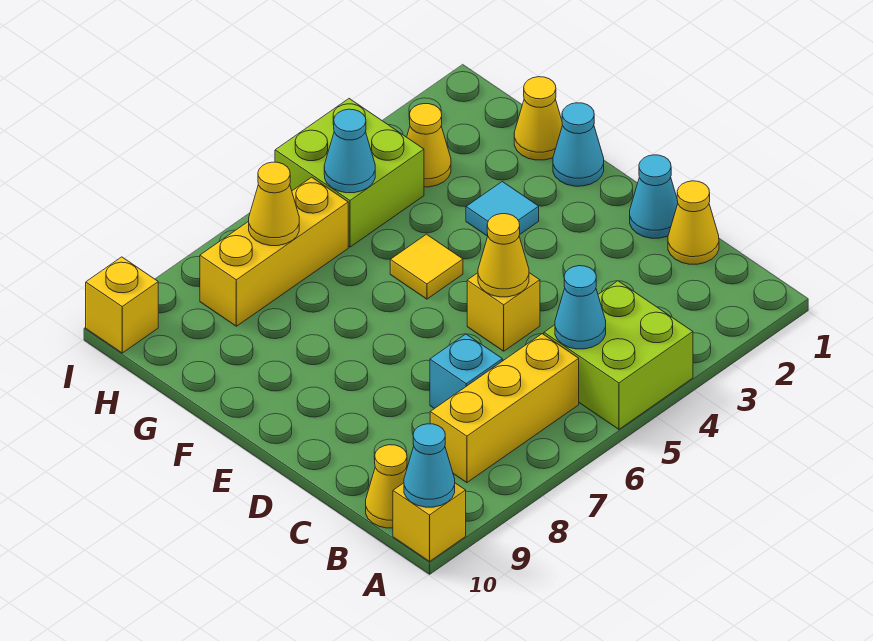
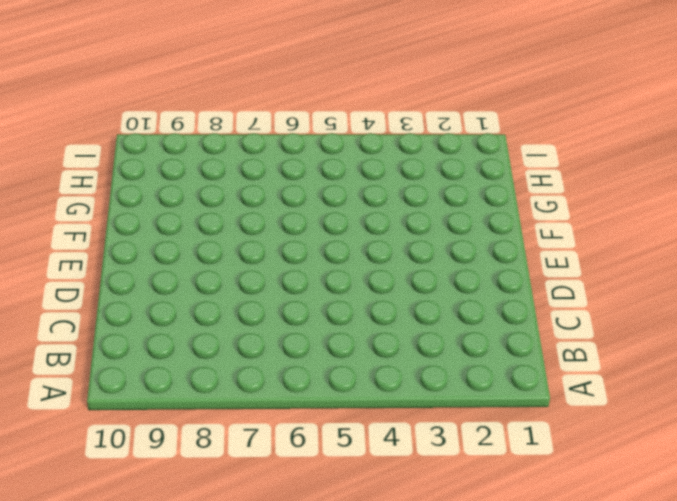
none -> lime brick A4:B5 level 1
none -> yellow brick A10 level 1
none -> yellow brick B6:B8 level 1

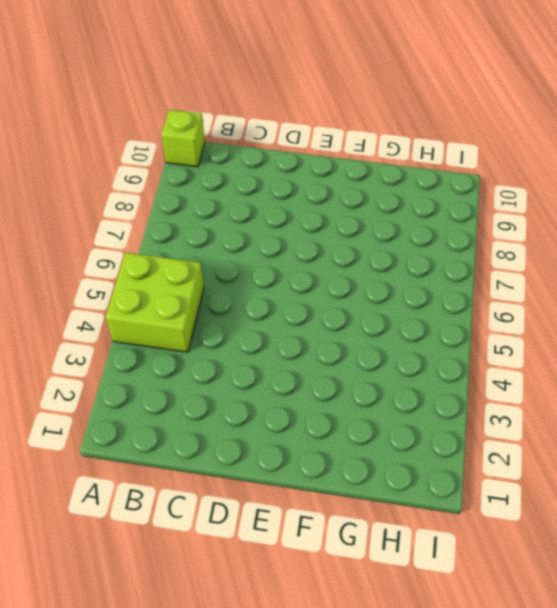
lime brick A10 level 1 -> yellow brick A10 level 1
none -> yellow brick B6:B8 level 1
none -> yellow cone B10 level 1
none -> yellow cone C1 level 1

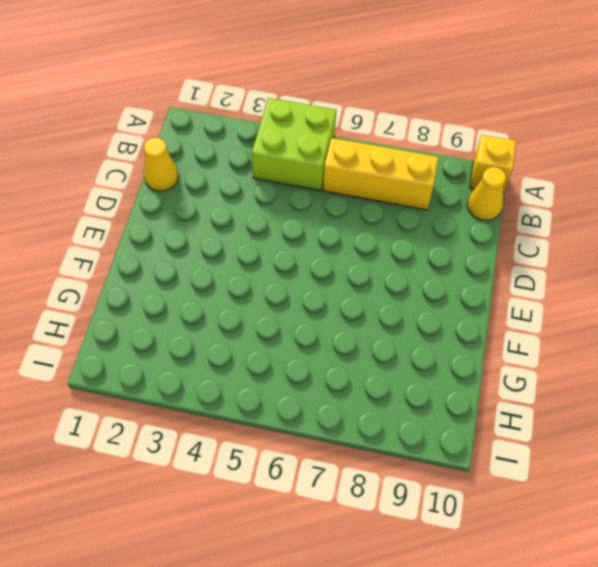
none -> cyan brick C7 level 1
none -> cyan cone D1 level 1
none -> yellow brick D5 level 1

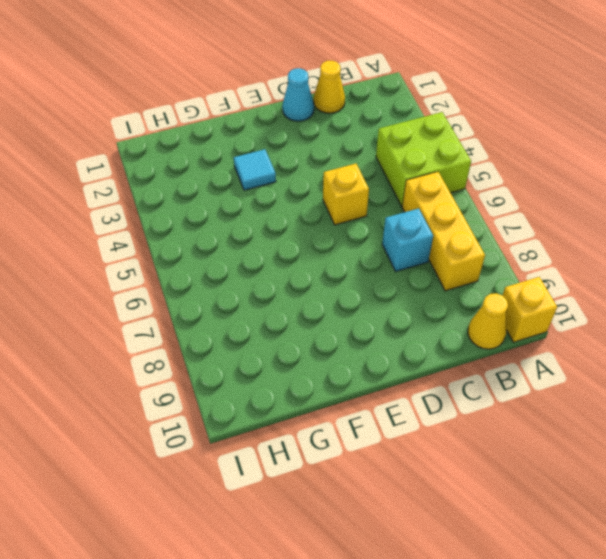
none -> cyan cone F1 level 1
none -> yellow tile F5 level 1
none -> yellow cone G1 level 1

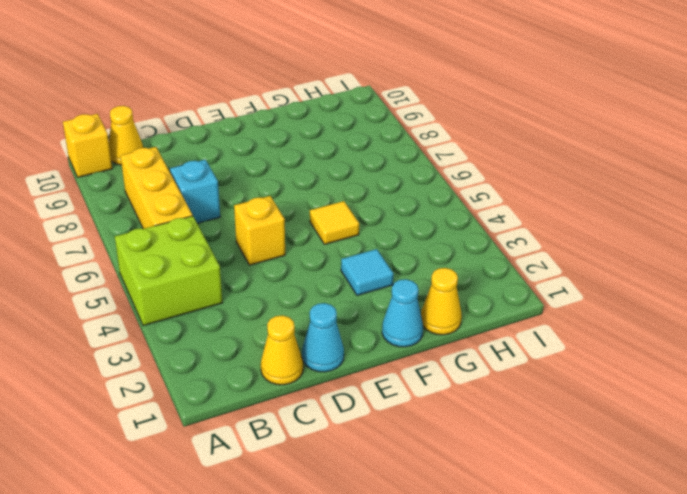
none -> yellow cone H3 level 1
none -> lime brick H4:I5 level 1
none -> yellow brick H6:H8 level 1

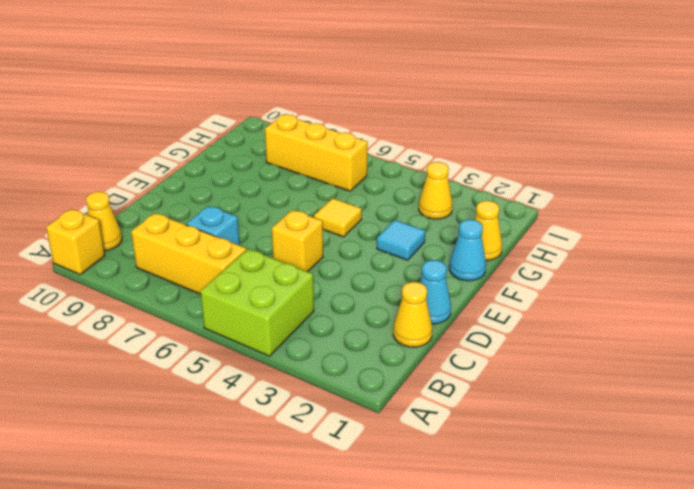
none -> lime brick H4:I5 level 1
none -> yellow brick I10 level 1
none -> cyan cone A10 level 2

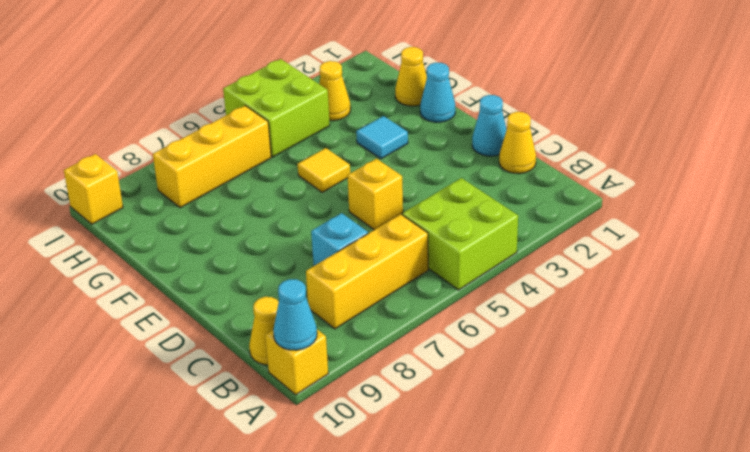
none -> cyan cone B5 level 2
none -> yellow cone D5 level 2
none -> cyan cone H5 level 2

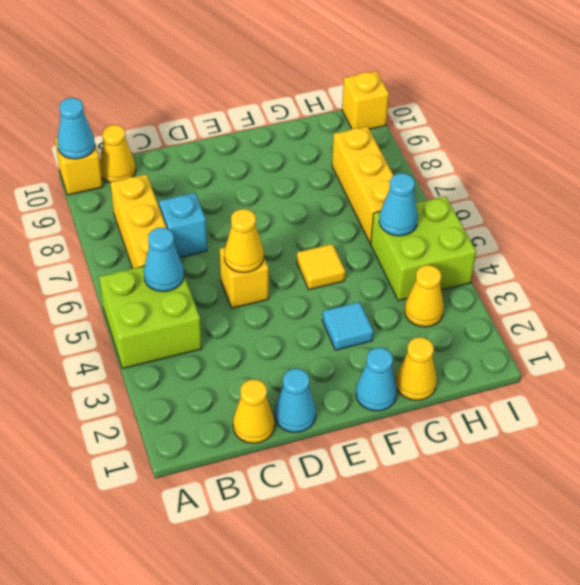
none -> yellow cone H7 level 2

